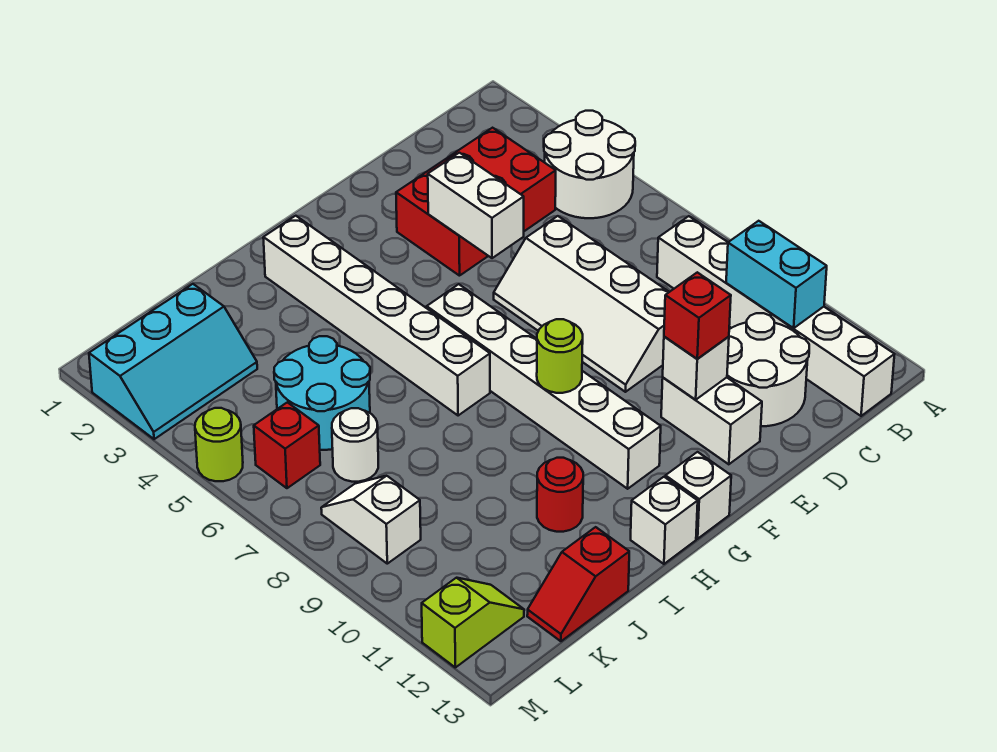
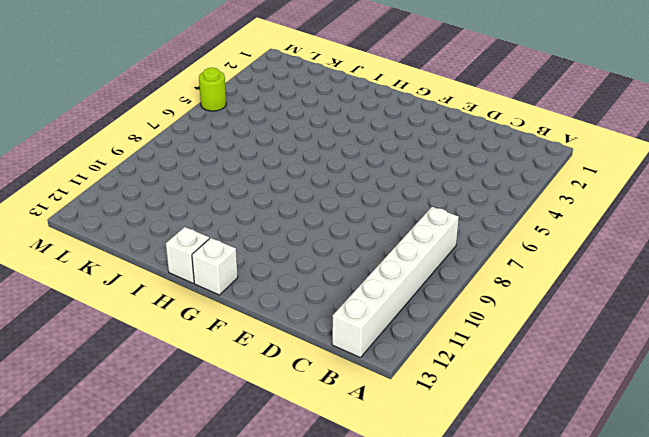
none -> white round brick A4:B5 level 1
none -> red brick C3:E4 level 1
none -> white round brick C11:D12 level 1

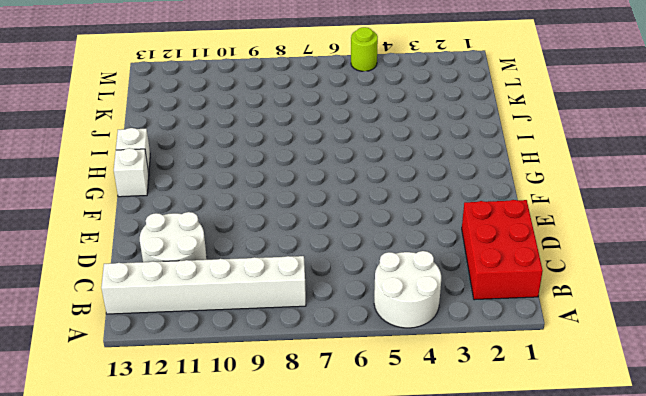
red brick B1:D2 level 1 -> red brick C3:E4 level 1
none -> white slope D6:E9 level 1 top D
none -> white brick E11:E12 level 1
none -> white brick G6:G11 level 1

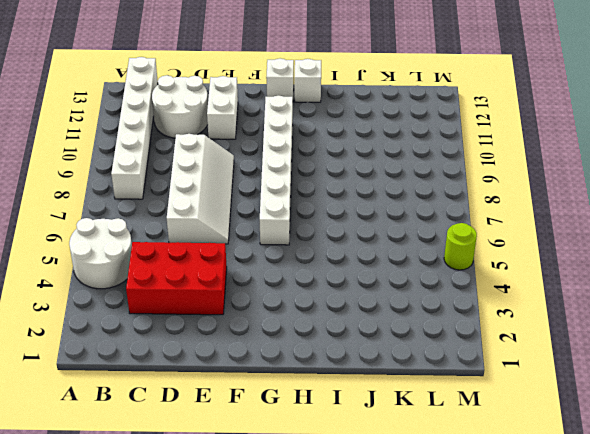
none -> white brick H2:H7 level 1
none -> red round brick I11 level 1
none -> cyan round brick J5:K6 level 1

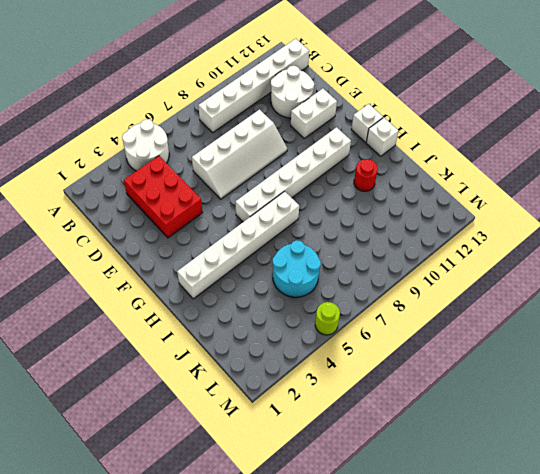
none -> red slope J13:K13 level 1 top J
none -> cyan slope K2:M3 level 1 top 2
none -> white round brick K7 level 1

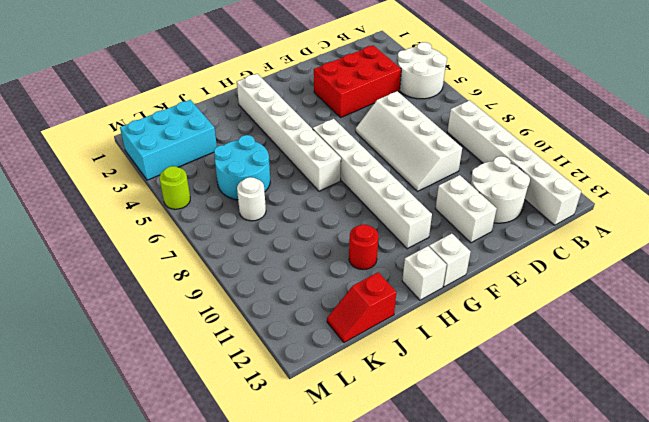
cyan brick K2:M3 level 1 -> cyan slope K2:M3 level 1 top 2
none -> red brick L6 level 1
none -> white slope L8:L9 level 1 top 9
none -> lime slope L12:M12 level 1 top M

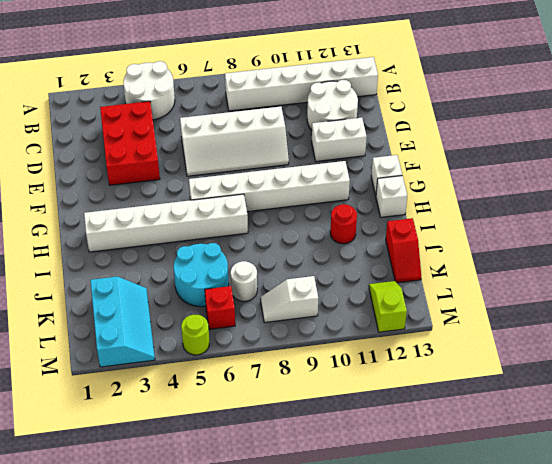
none -> cyan brick B10:B11 level 2
none -> white brick E4:E5 level 2
none -> white brick E11 level 2

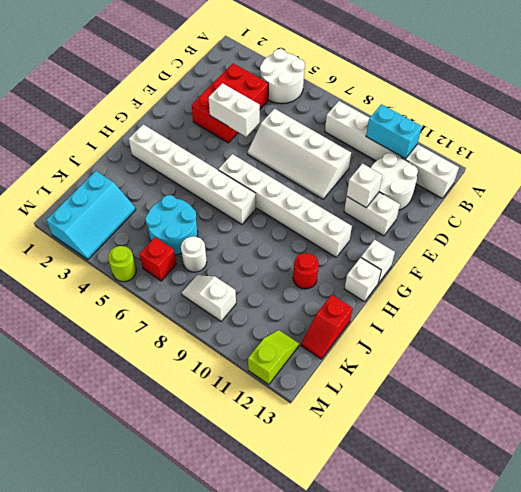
none -> lime round brick G9 level 2
none -> red brick E11 level 3

